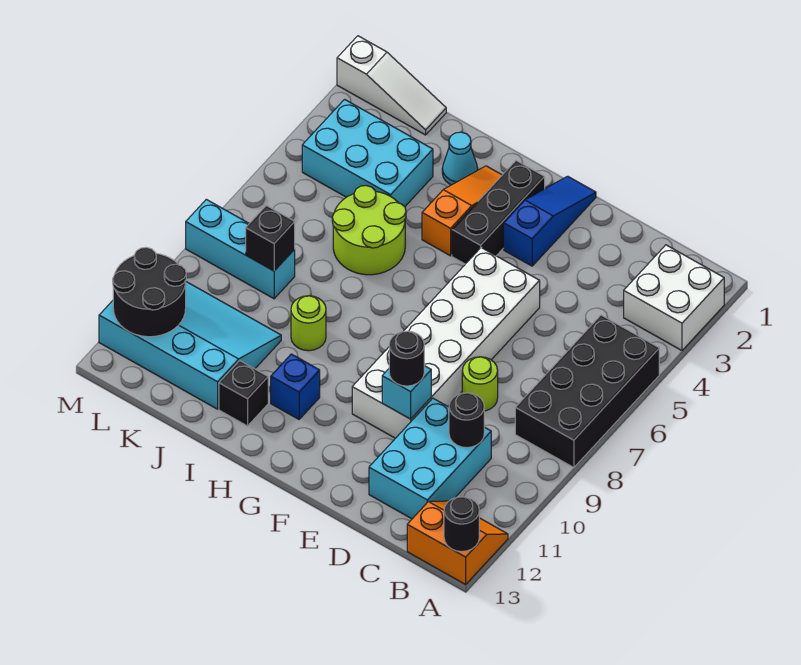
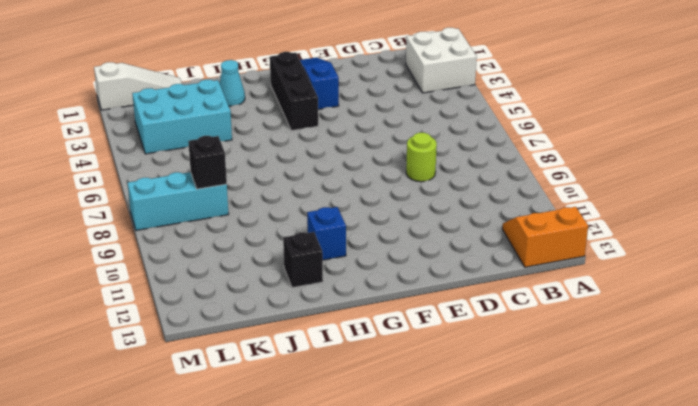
none -> black brick A5:B8 level 1
none -> cyan brick C10:D12 level 1
none -> white brick E5:F10 level 1

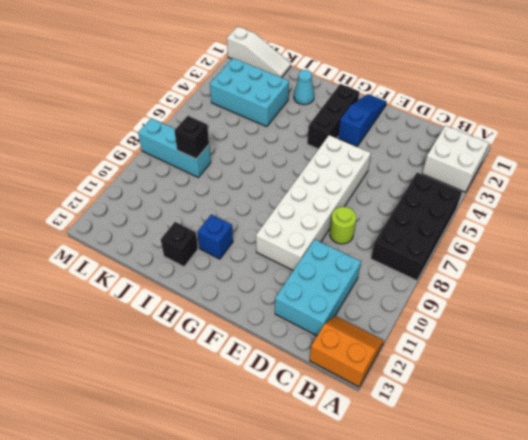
none -> orange slope H2:H4 level 1 top 4
none -> lime round brick I5:J6 level 1
none -> lime round brick I9 level 1

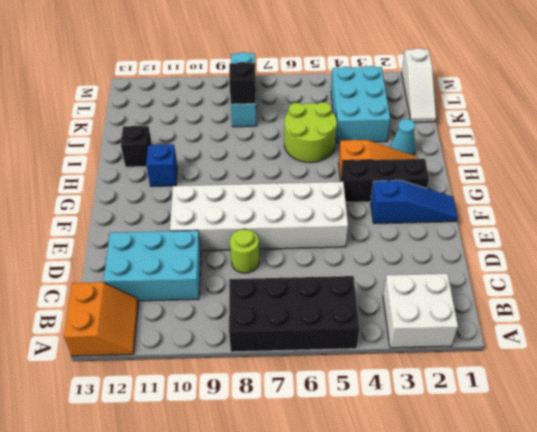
none -> lime round brick I9 level 1
none -> cyan slope J10:M12 level 1 top 12
none -> black round brick A13 level 2

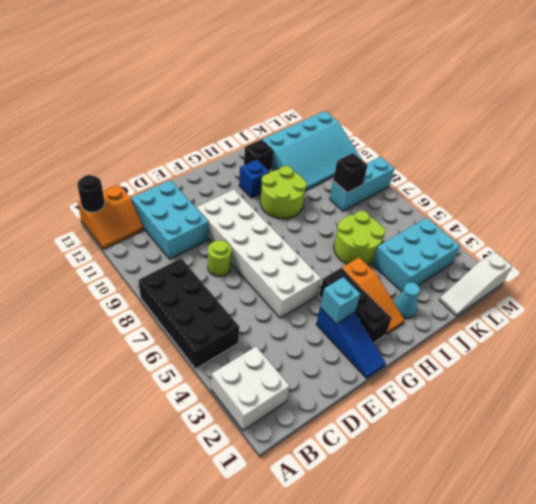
cyan brick F3 level 2 -> cyan brick E10 level 2
lime round brick H9:I10 level 1 -> lime round brick I9 level 1
none -> black round brick C10 level 2
none -> black round brick L11:M12 level 2
none -> black round brick E10 level 3

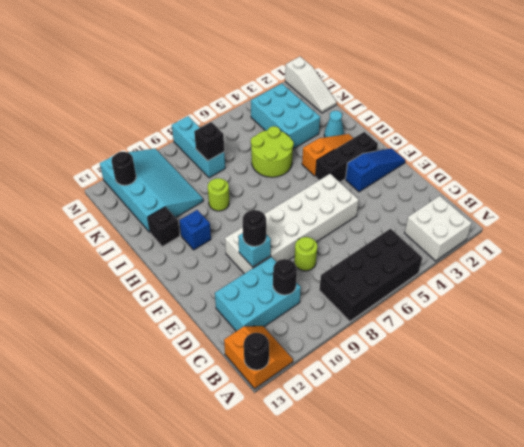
black round brick L12 level 2 -> black round brick L11:M12 level 2

